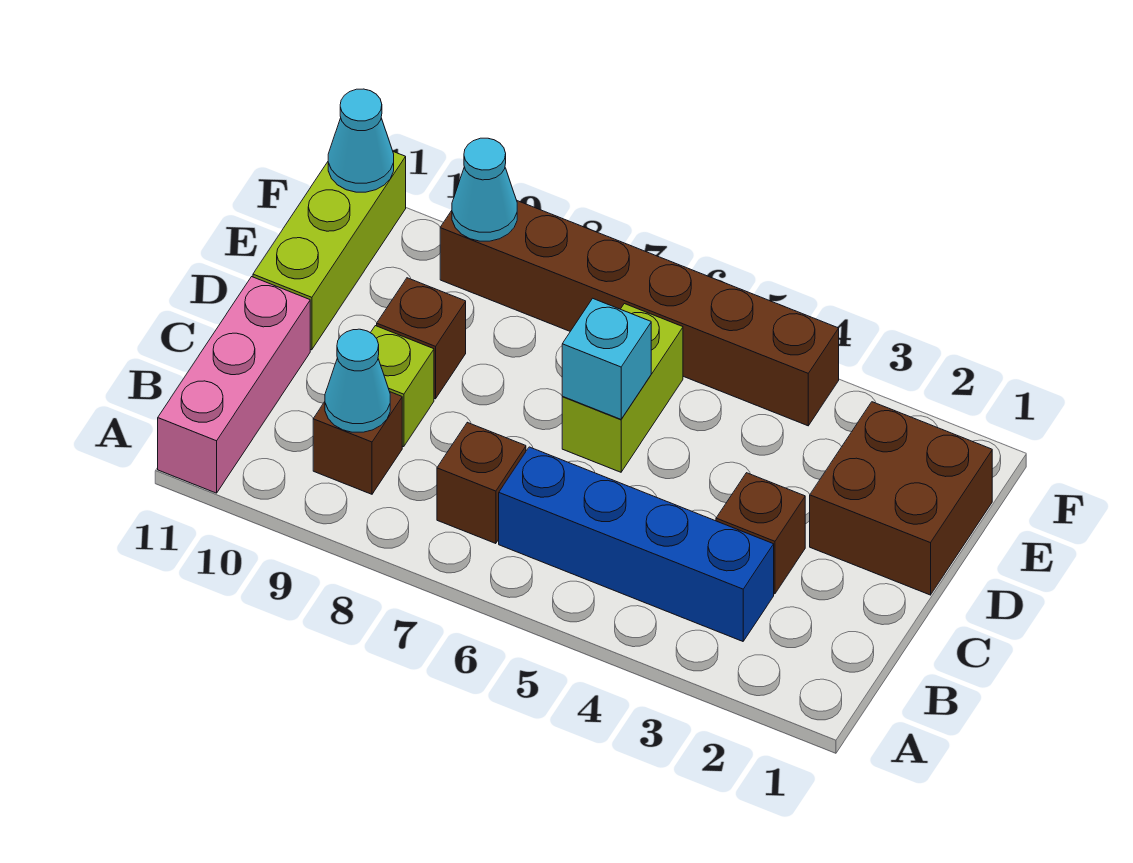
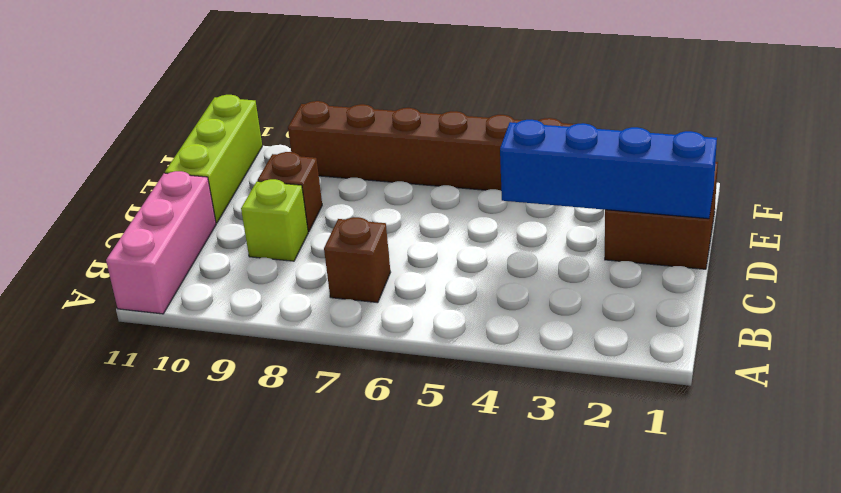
blue brick D1:D4 level 2 -> blue brick B3:B6 level 1
none -> brown brick B9 level 1
none -> brown brick C3 level 1
none -> lime brick D6:E6 level 1

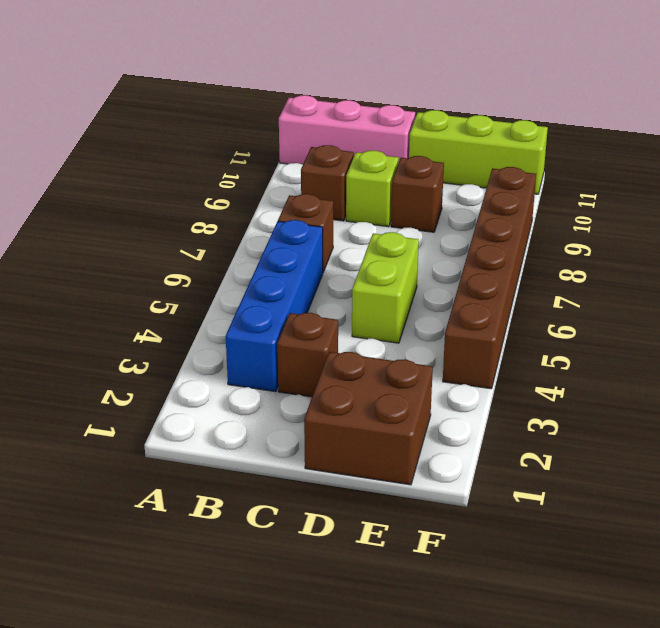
lime brick D5:D6 level 1 -> lime brick D6:E6 level 1
none -> cyan cone B9 level 2
none -> cyan brick D6 level 2
none -> cyan cone F9 level 2

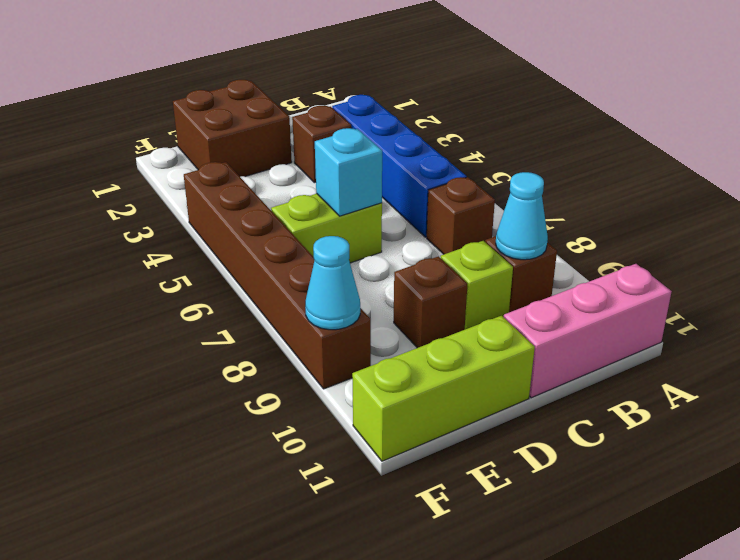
none -> cyan cone F11 level 2

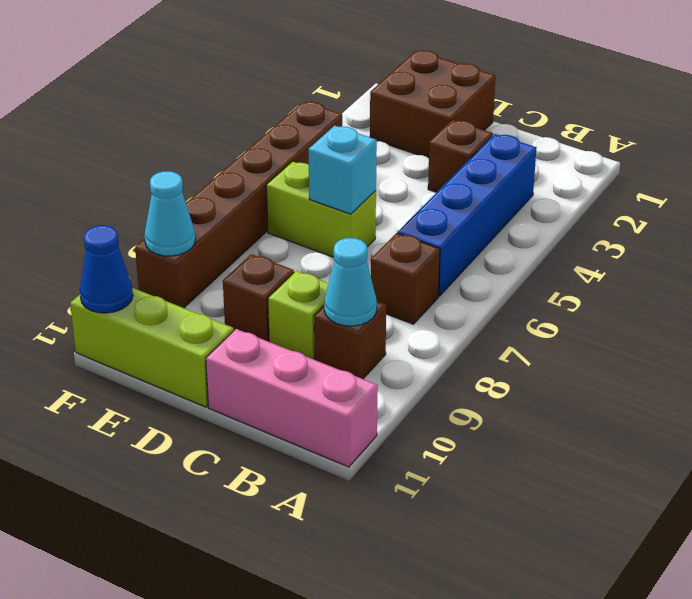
blue cone F11 level 2 -> cyan cone F11 level 2

